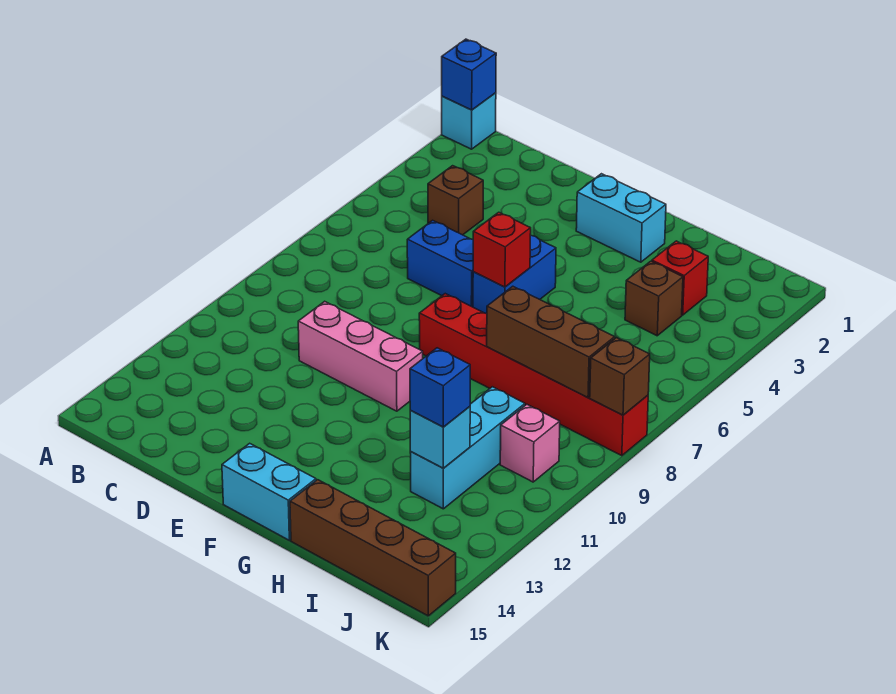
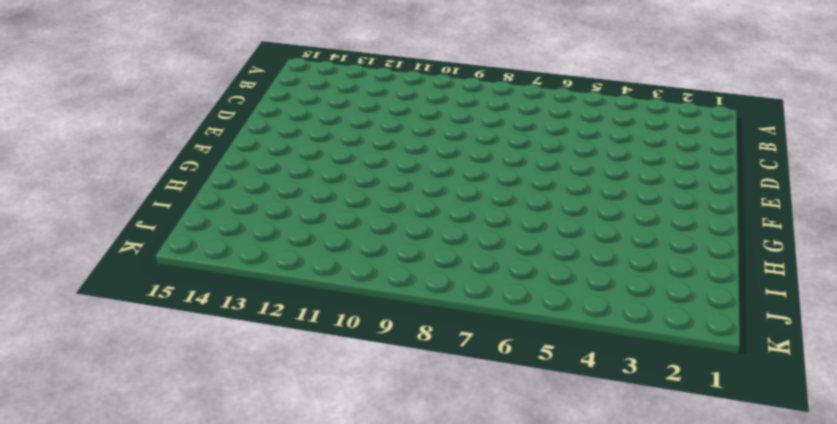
none -> cyan brick A1 level 1
none -> brown brick C4 level 1
none -> blue brick D6:E6 level 1

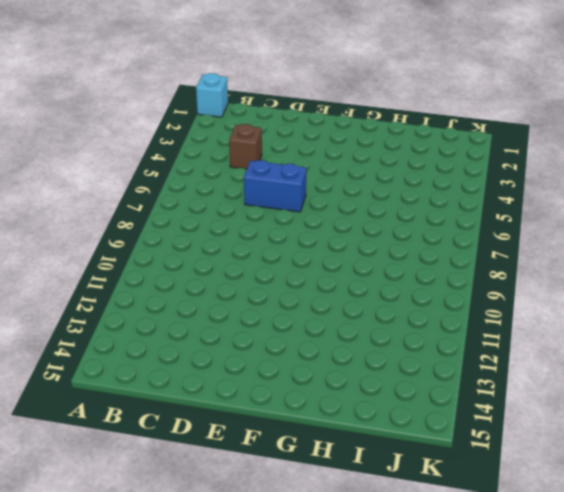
none -> pink brick D10:F10 level 1
none -> cyan brick F2:G2 level 1
none -> blue brick F5:F6 level 1

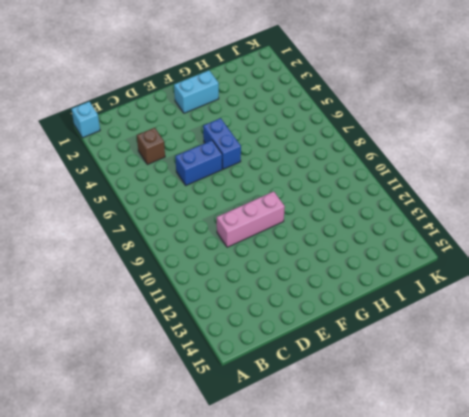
none -> red brick F8:K8 level 1
none -> cyan brick F15:G15 level 1
none -> brown brick H15:K15 level 1

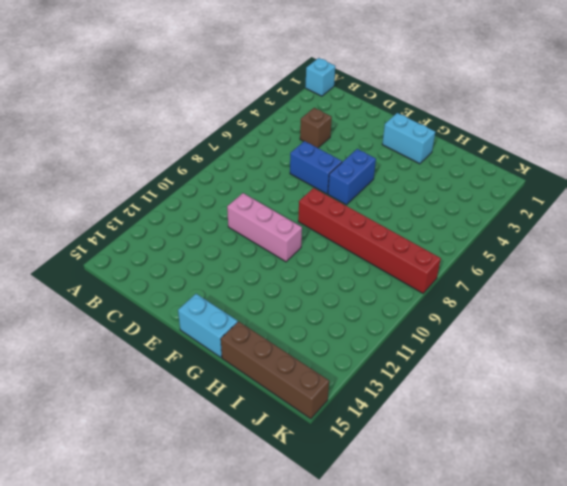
none -> red brick I3 level 1
none -> brown brick I4 level 1
none -> cyan brick I10:I12 level 1

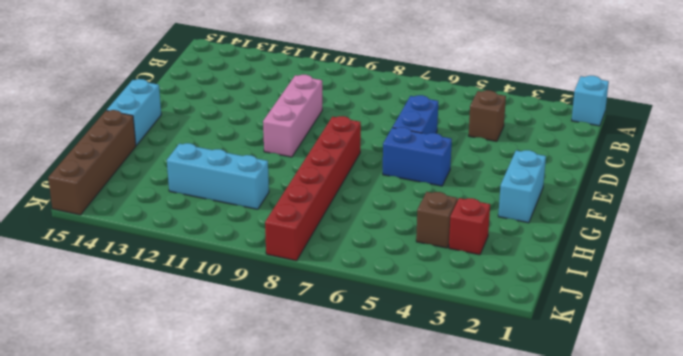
none -> pink brick J10 level 1
none -> blue brick A1 level 2
none -> red brick F6 level 2

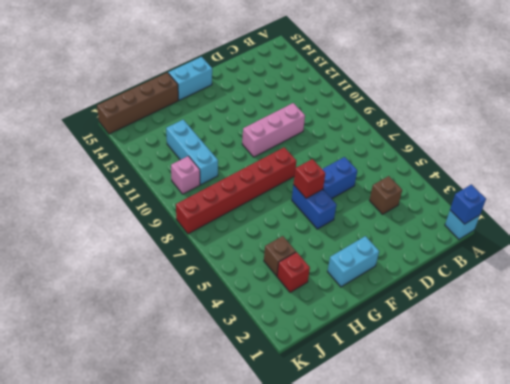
none -> brown brick H8:J8 level 2
none -> cyan brick I12 level 2
none -> brown brick K8 level 2

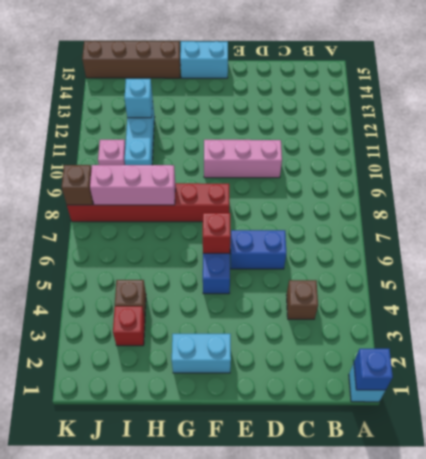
pink brick H8:J8 level 2 -> brown brick H8:J8 level 2
none -> blue brick I12 level 3

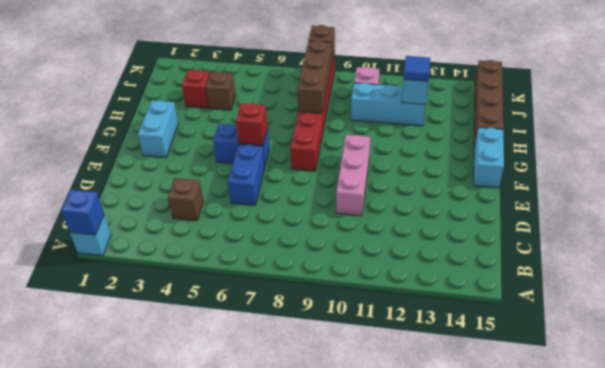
blue tile I12 level 3 -> blue brick I12 level 3

